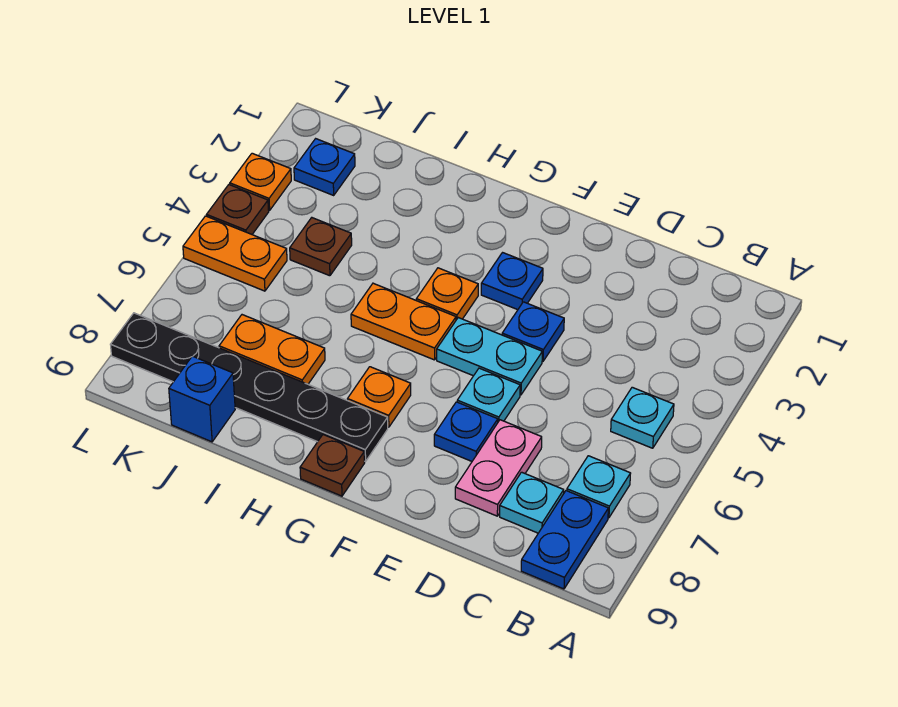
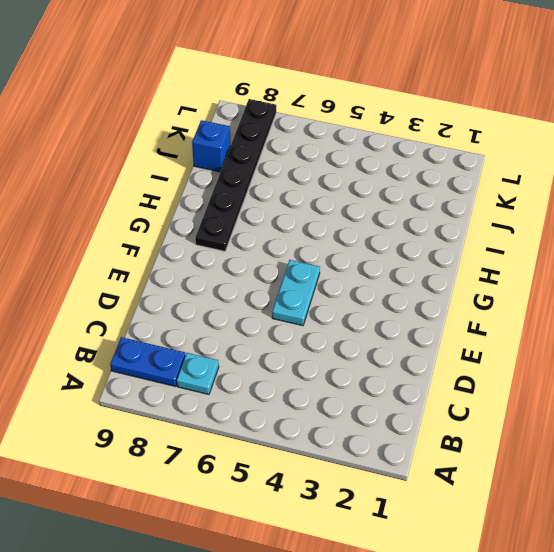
none -> cyan plate B5 level 1
none -> cyan plate C8 level 1
none -> pink plate D7:D8 level 1

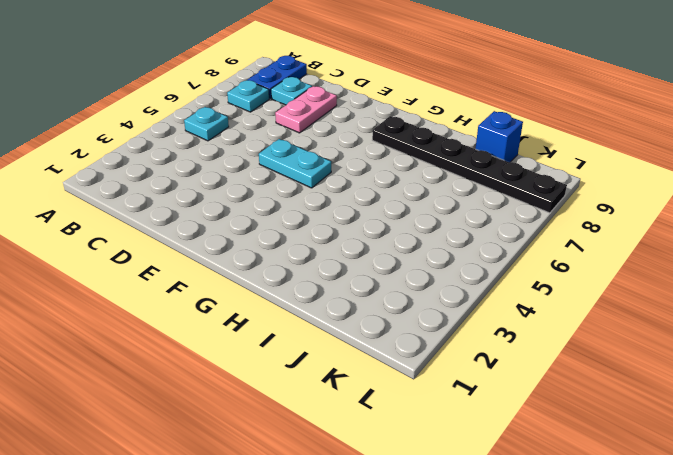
none -> blue plate E4 level 1
none -> cyan plate E6 level 1
none -> blue plate E7 level 1

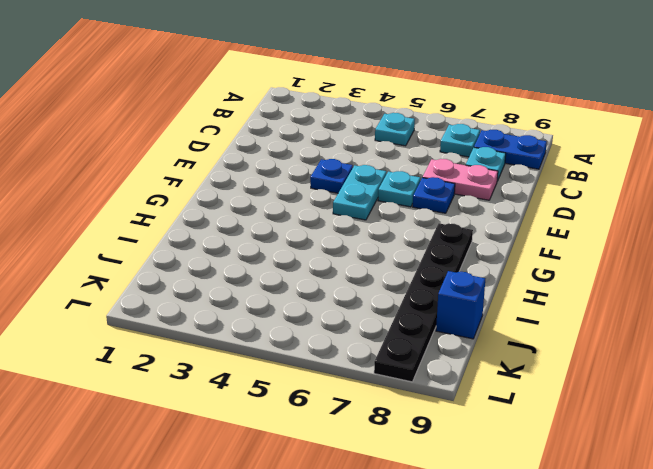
none -> blue plate F3 level 1
none -> orange plate G4 level 1
none -> orange plate G5:H5 level 1

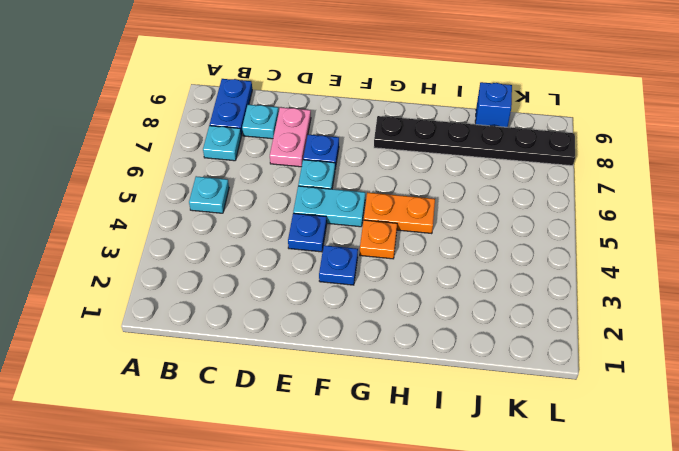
none -> orange plate G7 level 1
none -> brown plate G9 level 1
none -> orange plate I7:J7 level 1

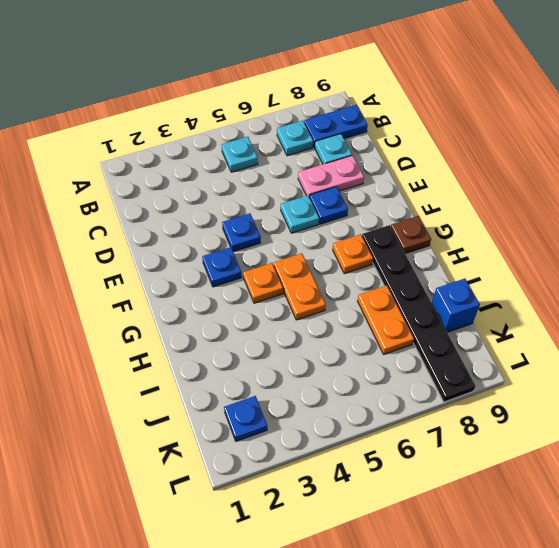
none -> cyan plate E5:F5 level 1
none -> brown plate J4 level 1
none -> orange plate K5:L5 level 1

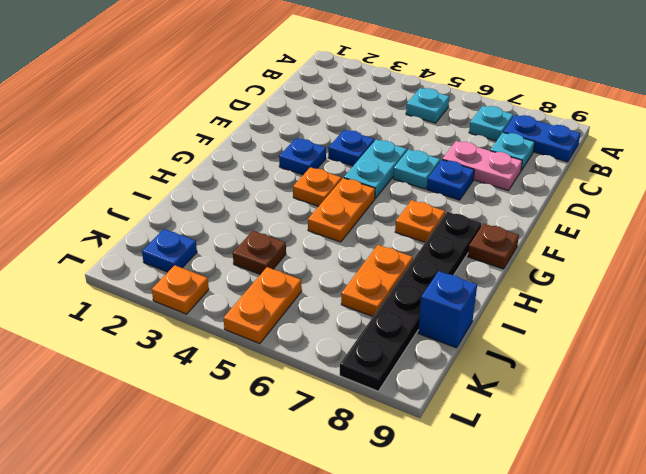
none -> brown plate L4 level 1

